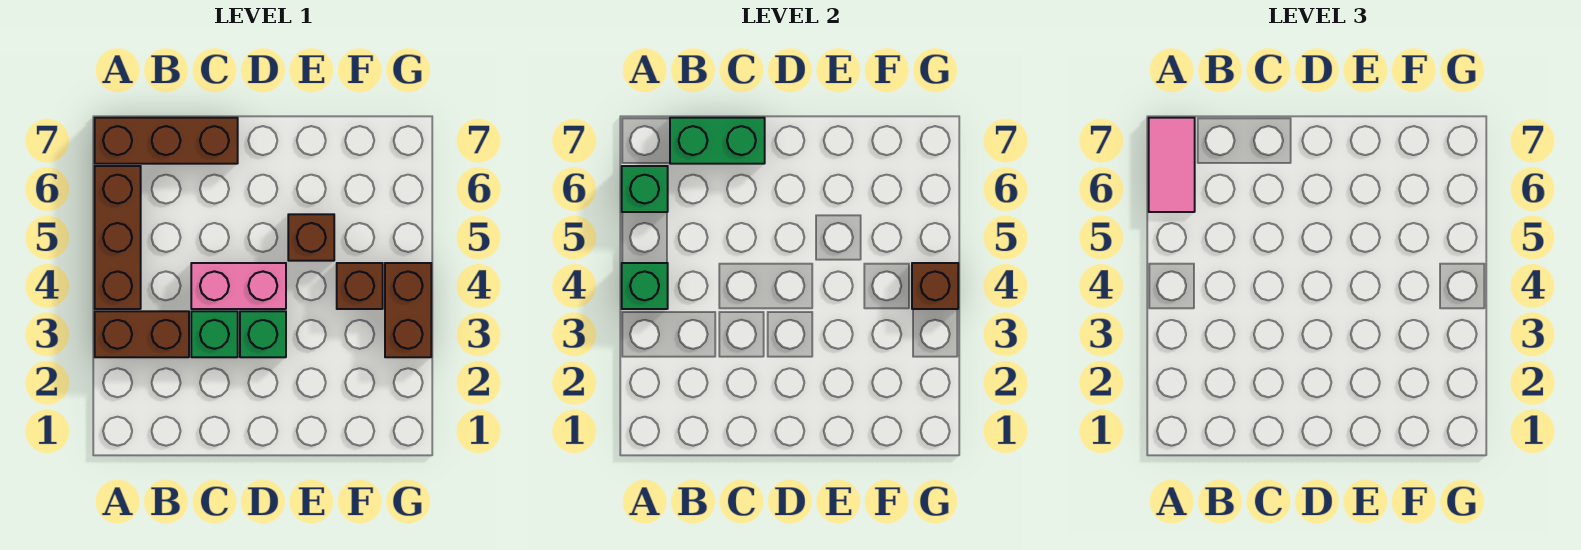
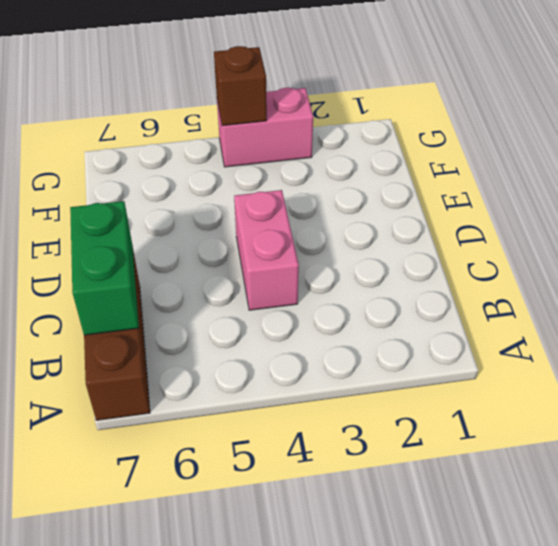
pink brick G3:G4 level 1 -> brown brick G3:G4 level 1
none -> brown brick A3:B3 level 1
none -> brown brick A4:A6 level 1
none -> green brick C3 level 1

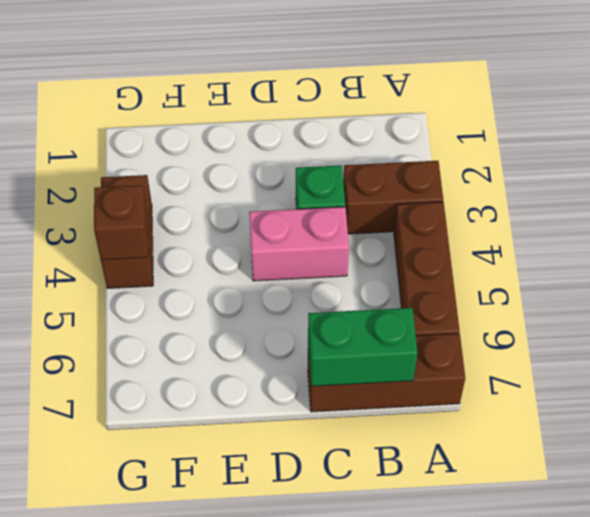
none -> green brick D3 level 1
none -> brown brick E5 level 1
none -> brown brick F4 level 1

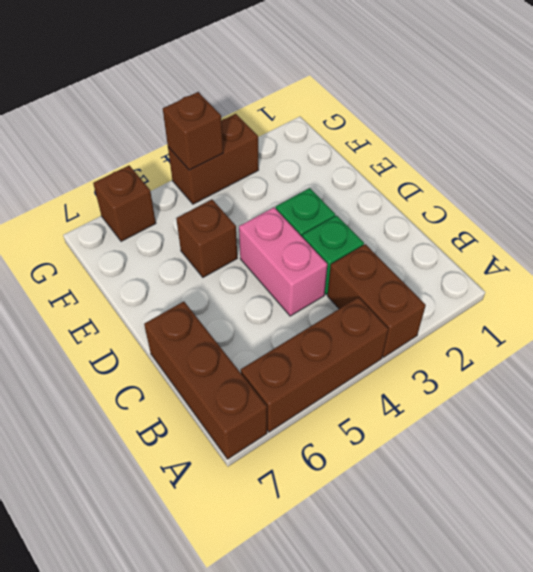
brown brick G6 level 1 -> brown brick F4 level 1
none -> green brick A4 level 2
none -> green brick A6 level 2
none -> green brick B7:C7 level 2

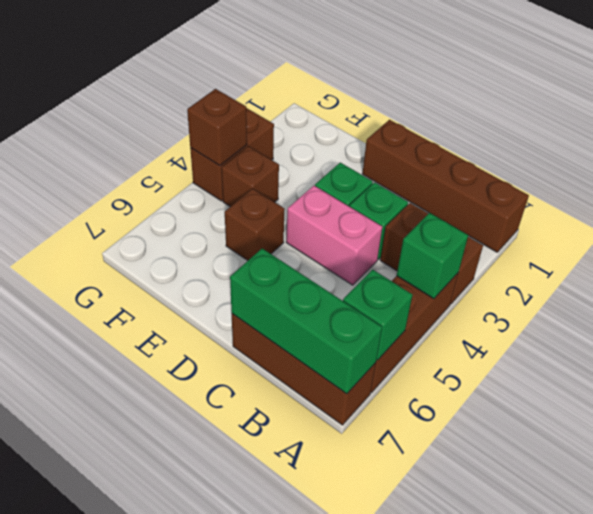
brown brick A1:D1 level 1 -> none
green brick A7:C7 level 2 -> green brick B7:C7 level 2
none -> pink tile A6:A7 level 3

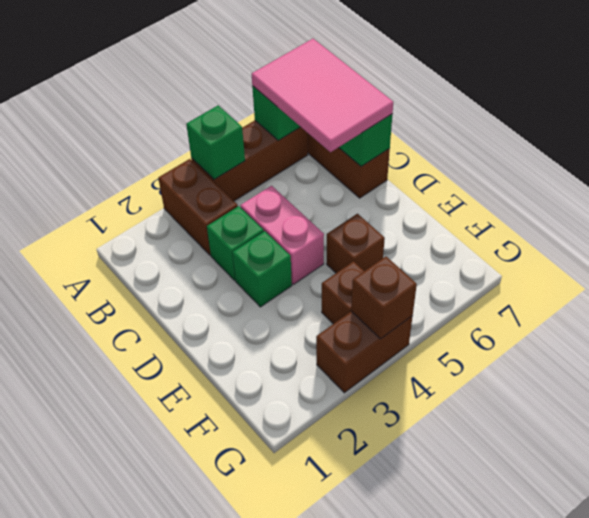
pink tile A6:C7 level 3 -> pink tile A6:A7 level 3

